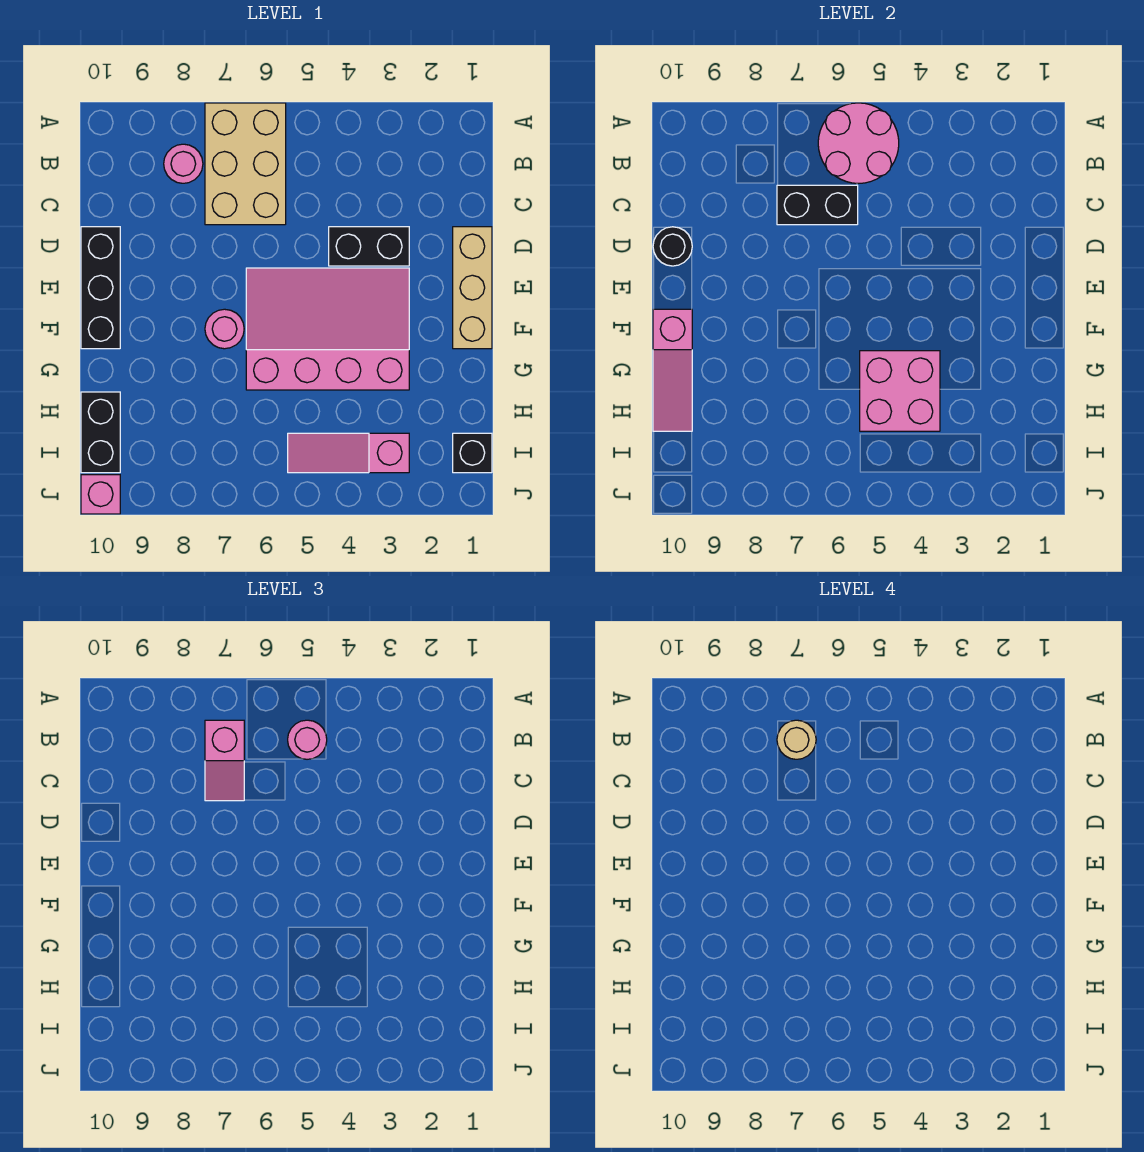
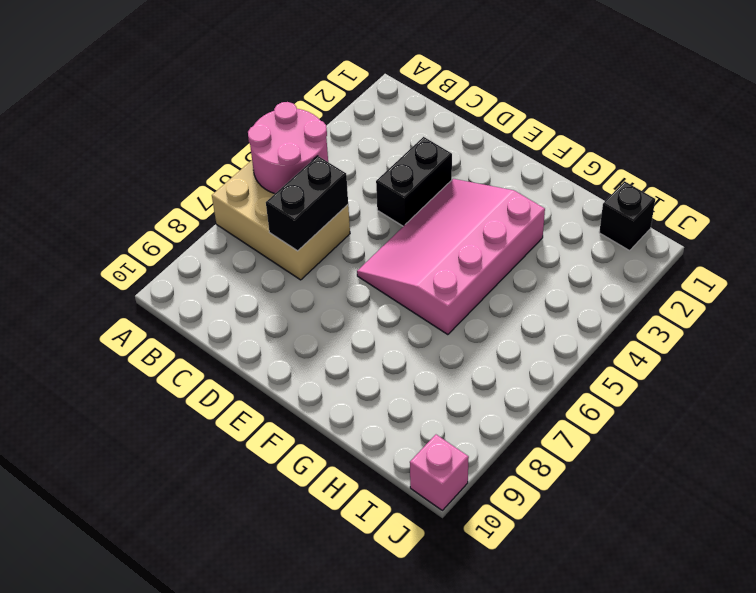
none -> pink round brick B8 level 1
none -> tan brick D1:F1 level 1
none -> black brick D10:F10 level 1

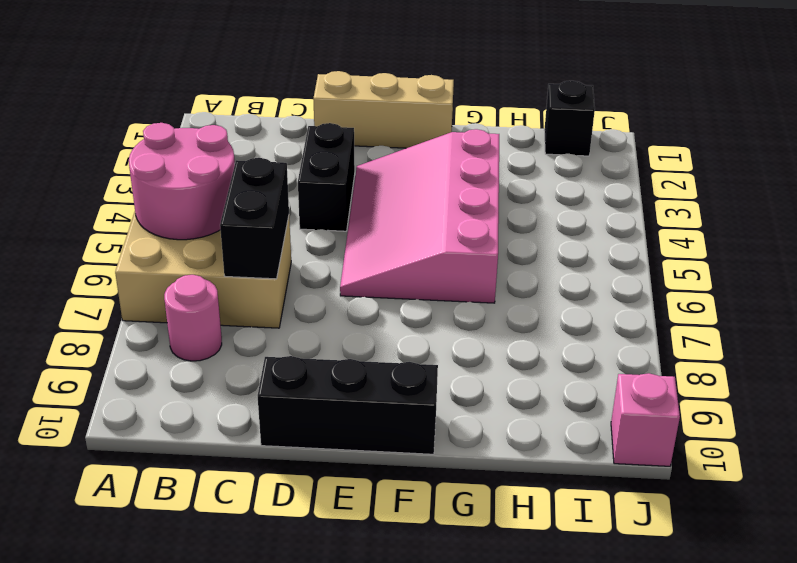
none -> pink round brick F7 level 1
none -> black brick H10:I10 level 1
none -> pink slope I3:I5 level 1 top 3

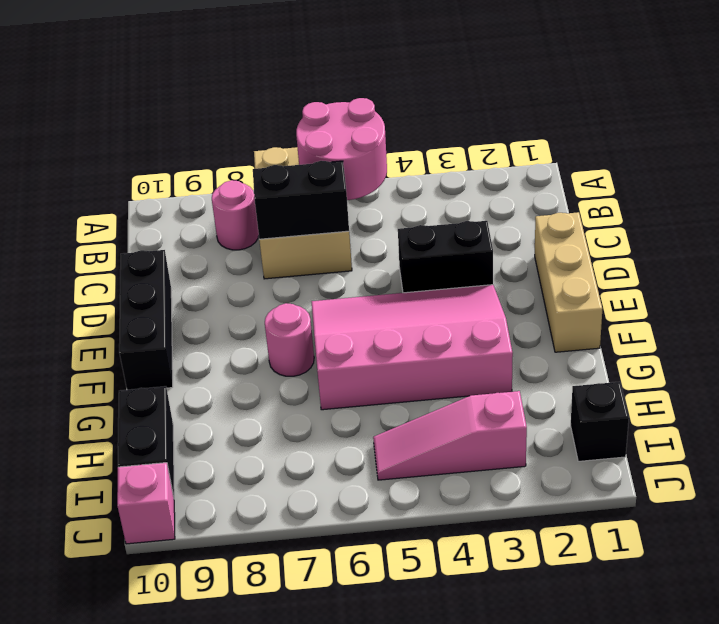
none -> black round brick D10 level 2
none -> pink slope F10:H10 level 2 top F
none -> pink brick G4:H5 level 2

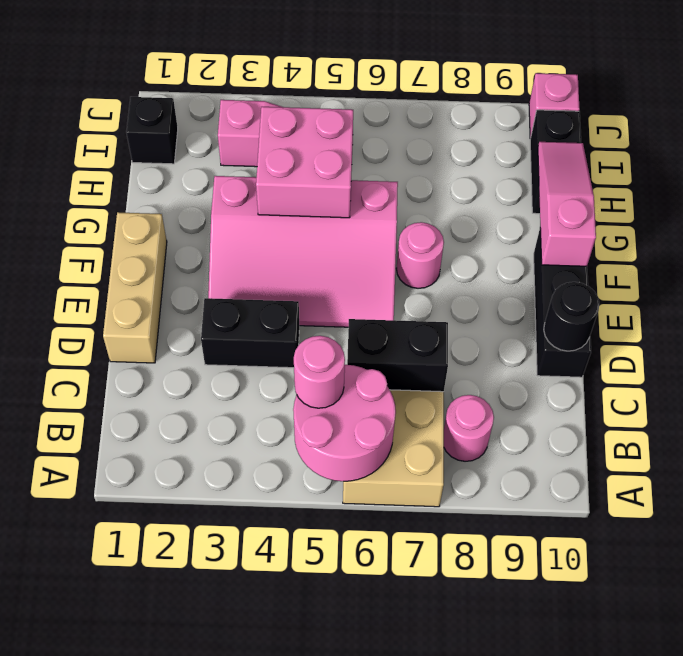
none -> pink slope B7:C7 level 3 top B
none -> tan round brick B7 level 4

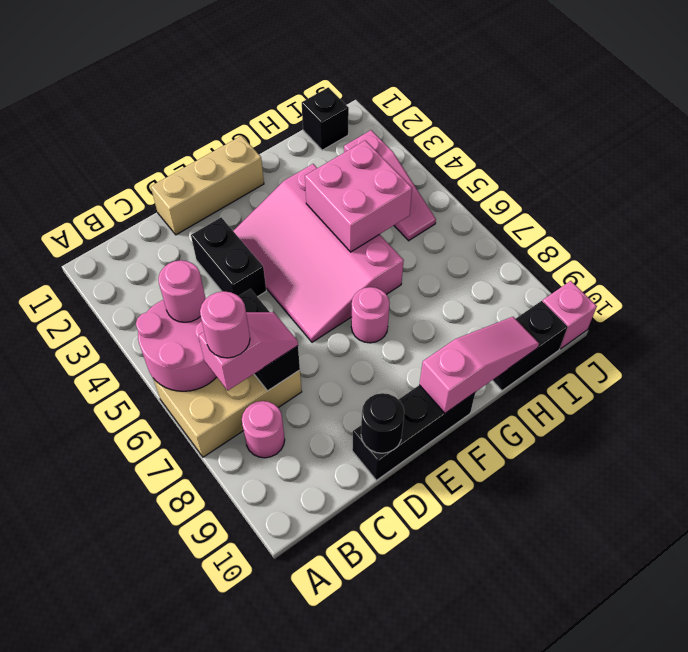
pink round brick B7 level 4 -> tan round brick B7 level 4

